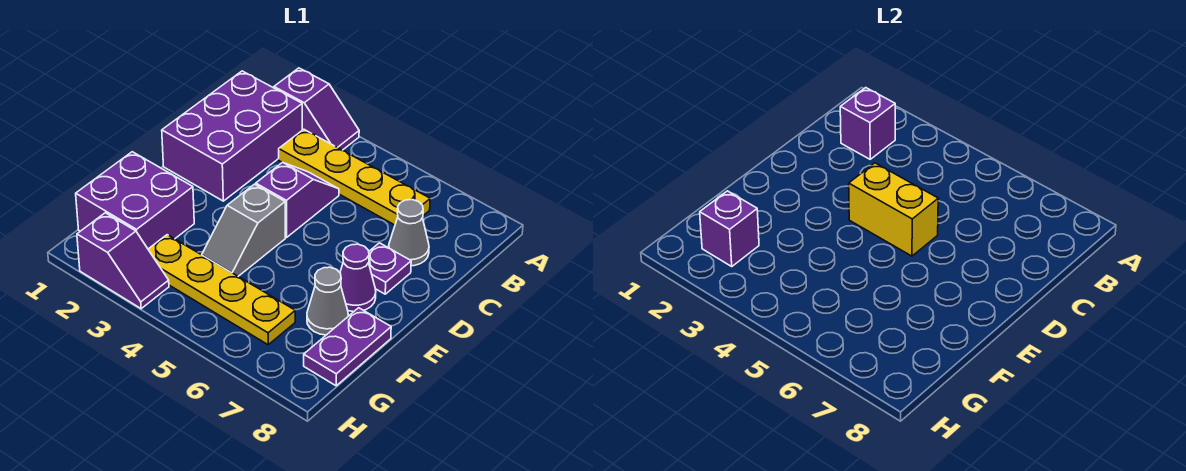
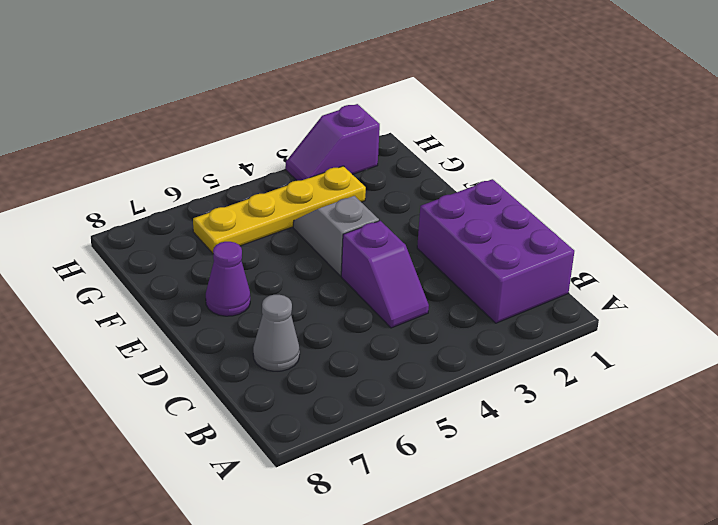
none -> purple slope A2:A3 level 1 top 2
none -> yellow plate B3:B6 level 1
none -> purple plate D7 level 1

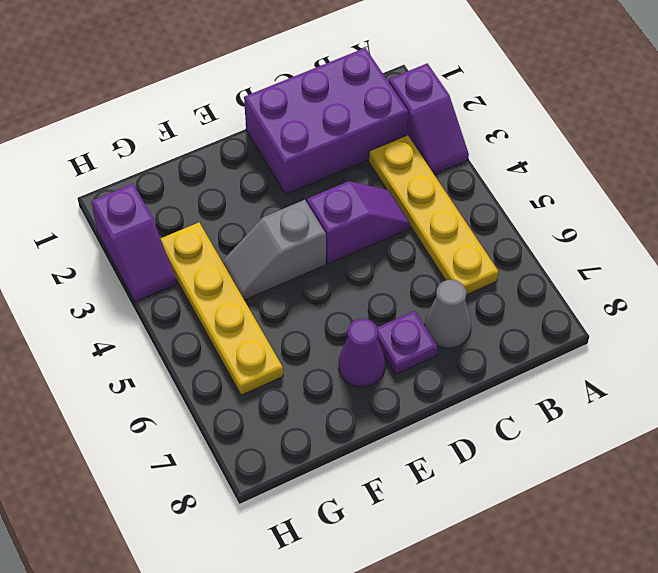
none -> purple brick F1:G2 level 1
none -> grey cone F7 level 1
none -> purple plate F8:G8 level 1

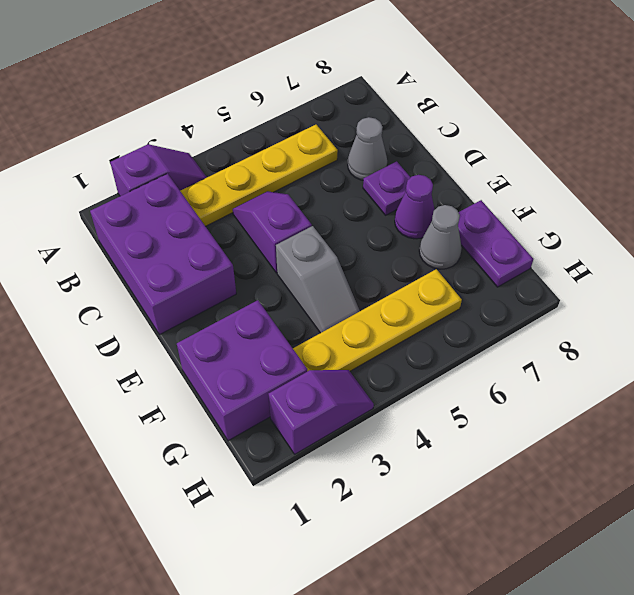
none -> purple brick B2 level 2
none -> yellow brick D4:D5 level 2
none -> purple brick G2 level 2

